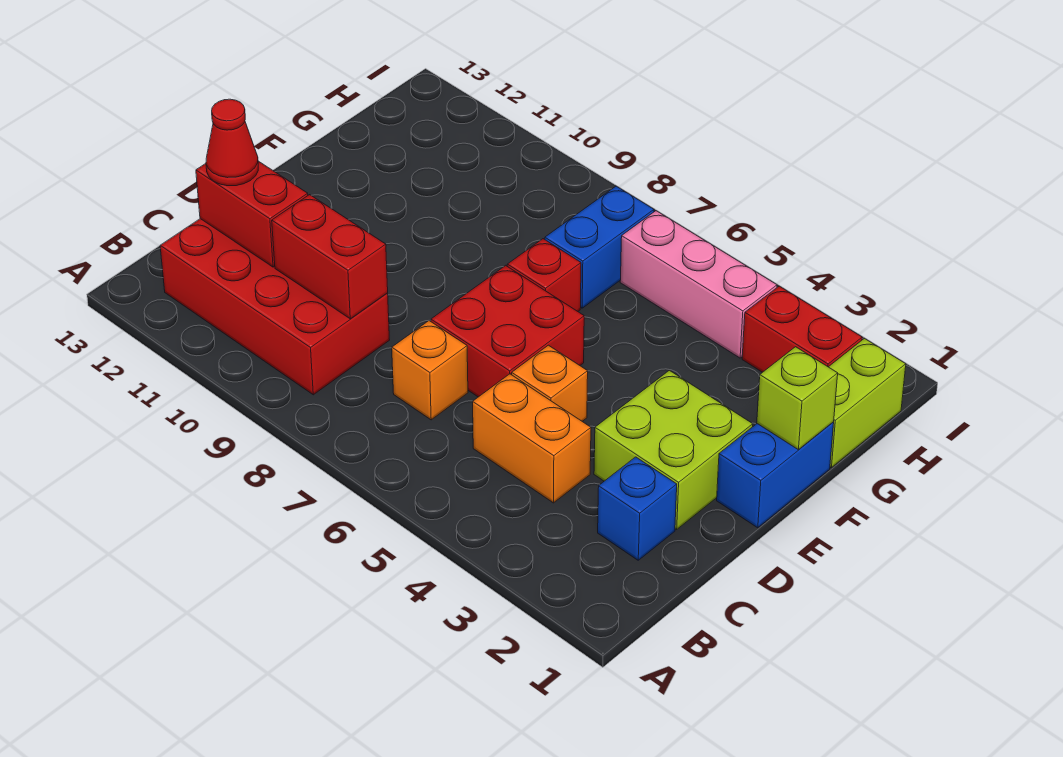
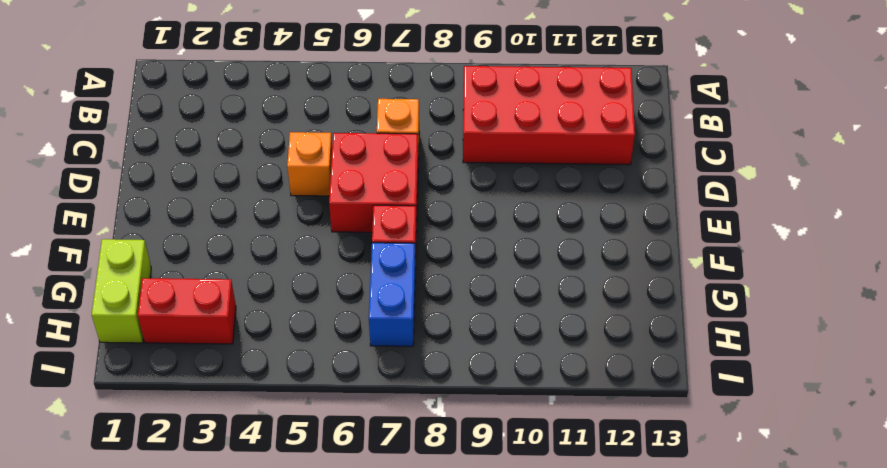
none -> blue brick C2 level 1
none -> orange brick C4:C5 level 1
none -> lime brick D2:E3 level 1

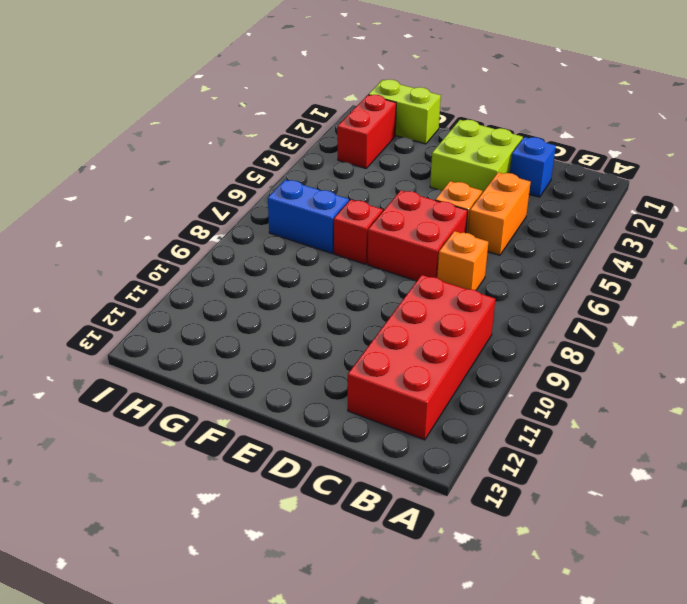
none -> blue brick E1:F1 level 1
none -> pink brick H4:H6 level 1
none -> red brick C9:C10 level 2

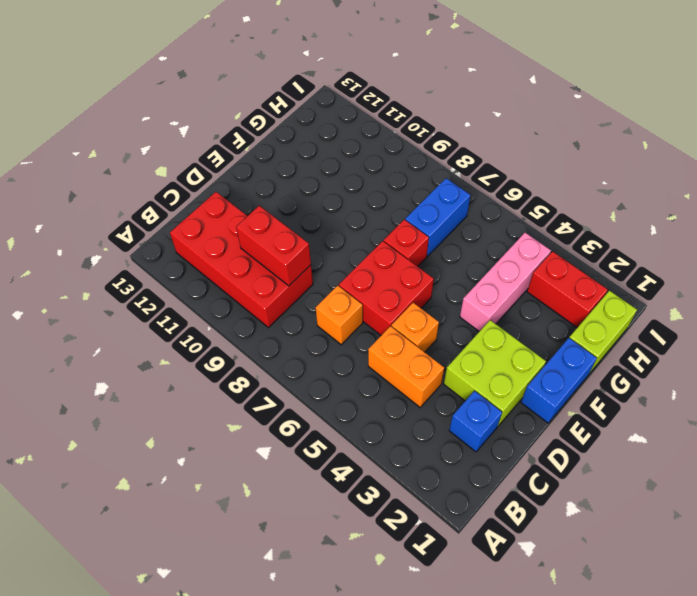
pink brick F4:H4 level 1 -> pink brick H4:H6 level 1
none -> red brick C11:C12 level 2
none -> lime brick F1 level 2
none -> red cone C12 level 3

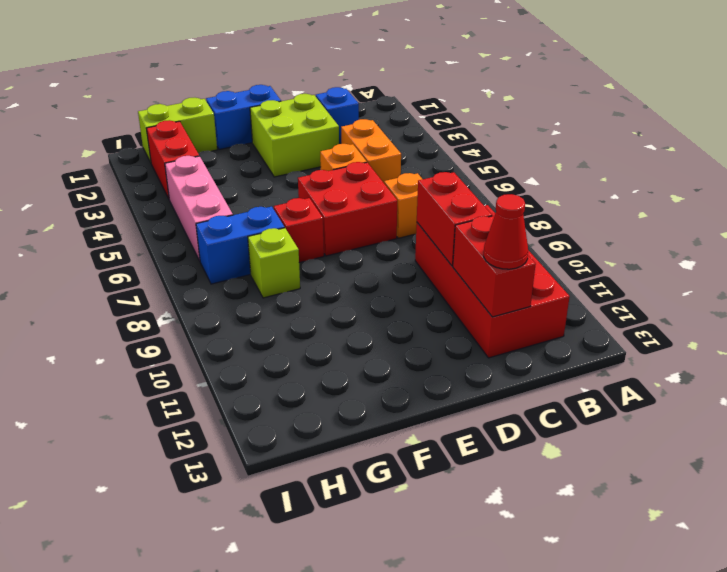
lime brick G8 level 1 -> lime brick F1 level 2

